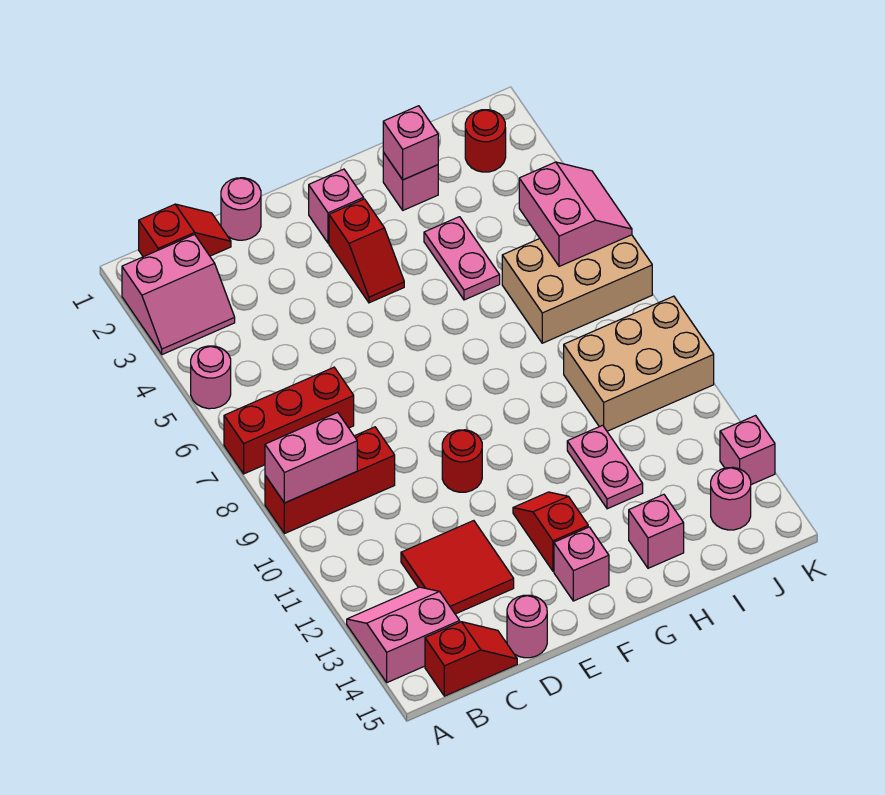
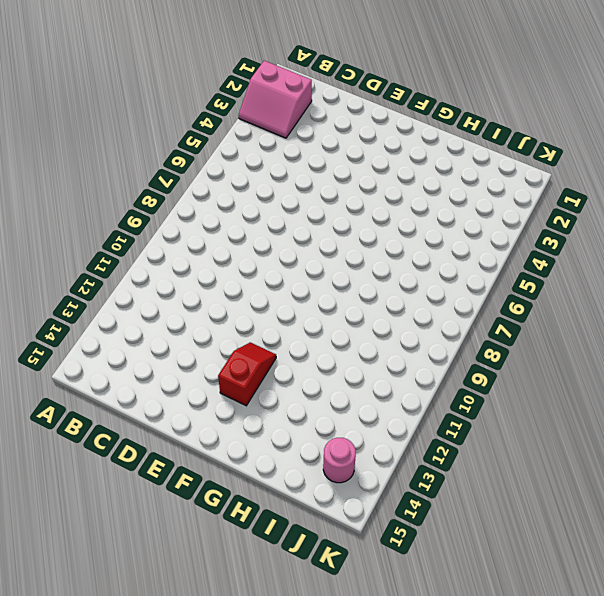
none -> pink round brick A5 level 1
none -> red brick A7:C7 level 1
none -> red brick A9:C9 level 1

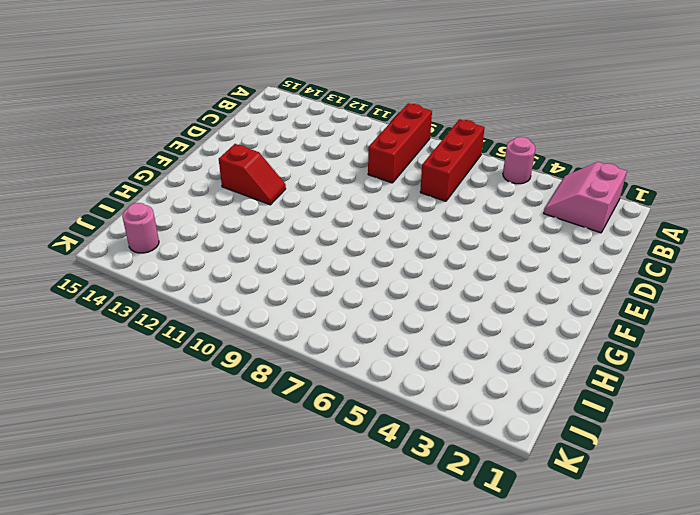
none -> pink slope A13:B14 level 1 top 14
none -> red slope B1:C1 level 1 top B
none -> red slope B15:C15 level 1 top B

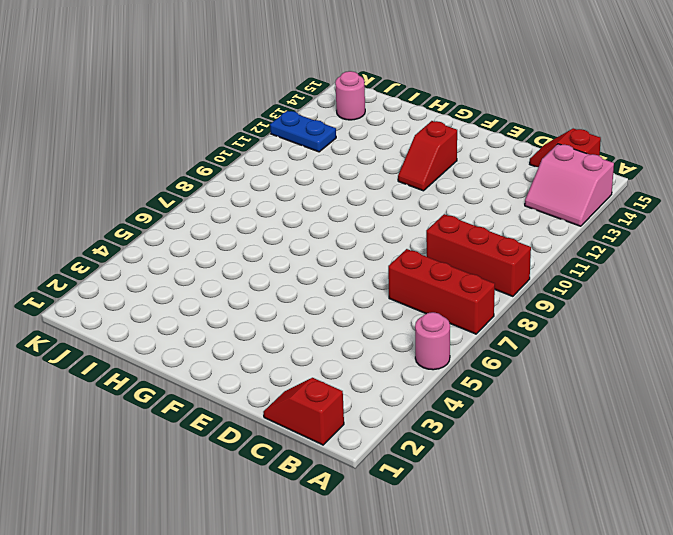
blue plate J12:K12 level 1 -> none
none -> pink slope A2:B3 level 1 top 2
none -> red tile C12:D13 level 1
none -> pink round brick D1 level 1

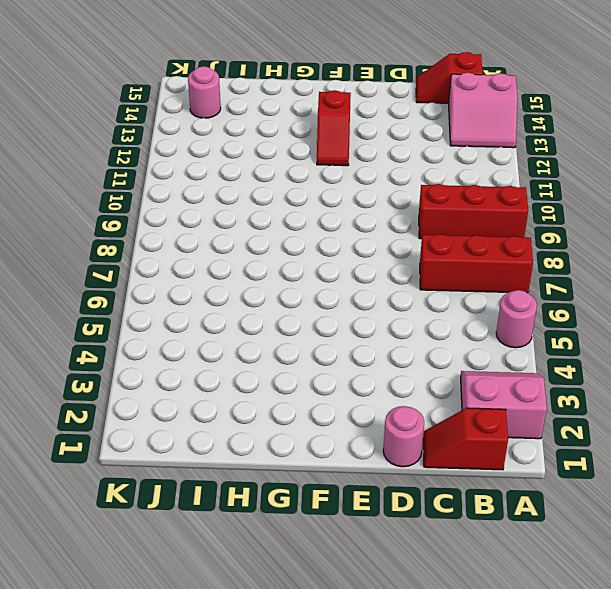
none -> red tile C12:D13 level 1
none -> pink round brick D15 level 1
none -> red round brick E10 level 1

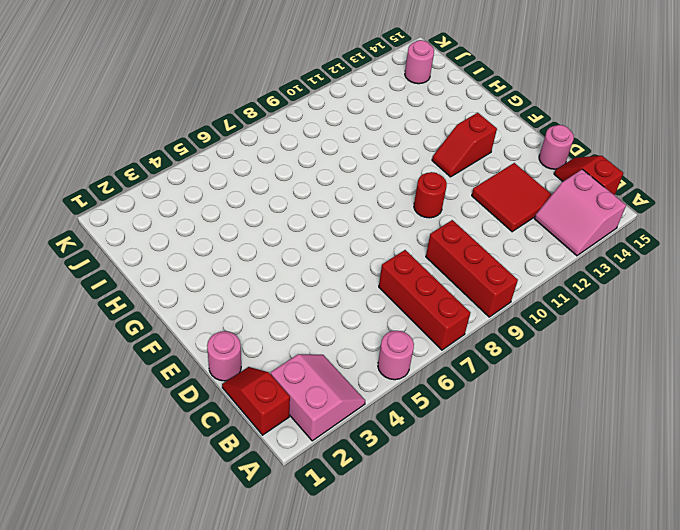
none -> pink brick F2 level 1
none -> red slope F3:F4 level 1 top 3
none -> pink brick F14 level 1

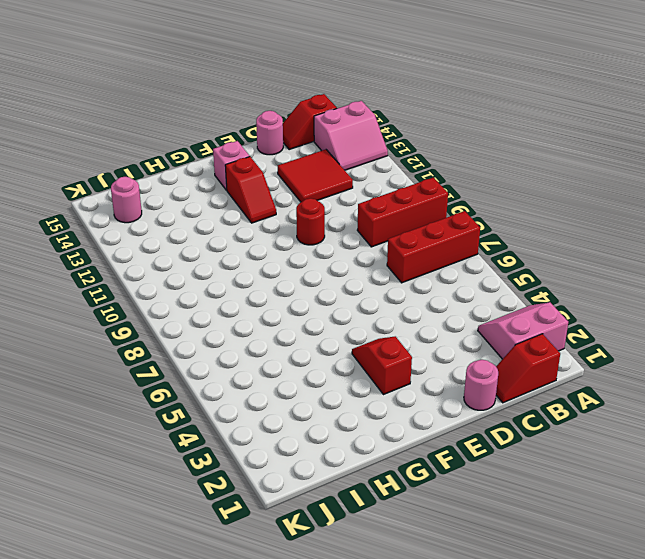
none -> pink round brick A5 level 1
none -> pink brick F2 level 1
none -> pink brick H2 level 1

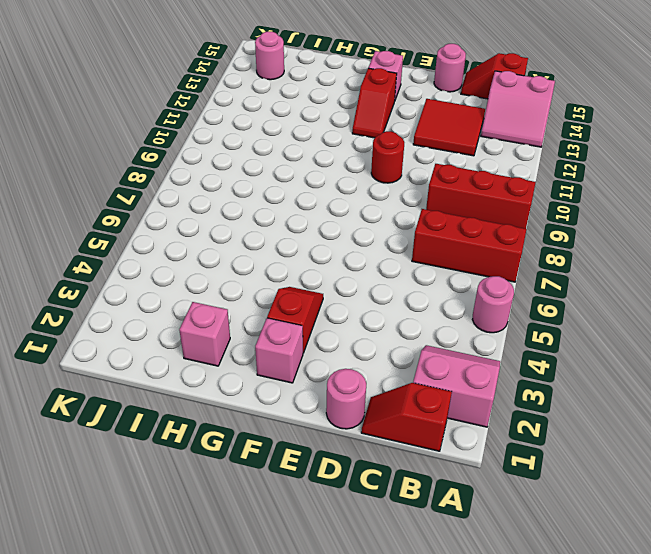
none -> pink plate H4:H5 level 1
none -> pink plate H11:H12 level 1
none -> pink brick H14 level 1

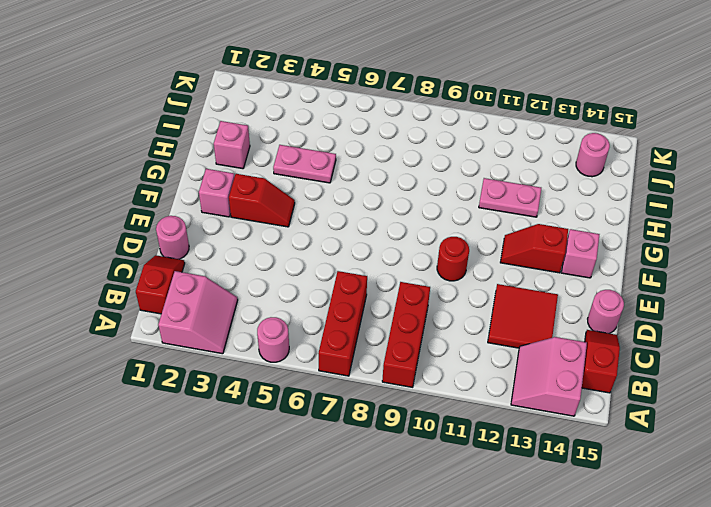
none -> pink brick H14 level 1
none -> tan brick I6:K7 level 1
none -> tan brick I9:K10 level 1

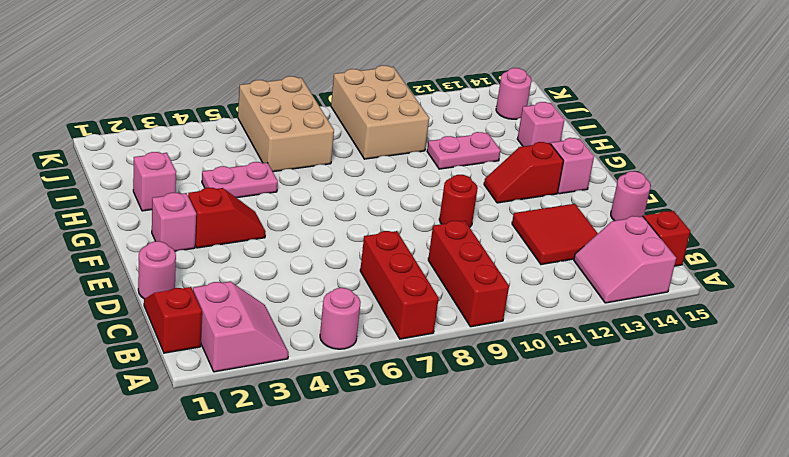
none -> red round brick J2 level 1
none -> pink brick K13 level 1
none -> pink brick A9:B9 level 2

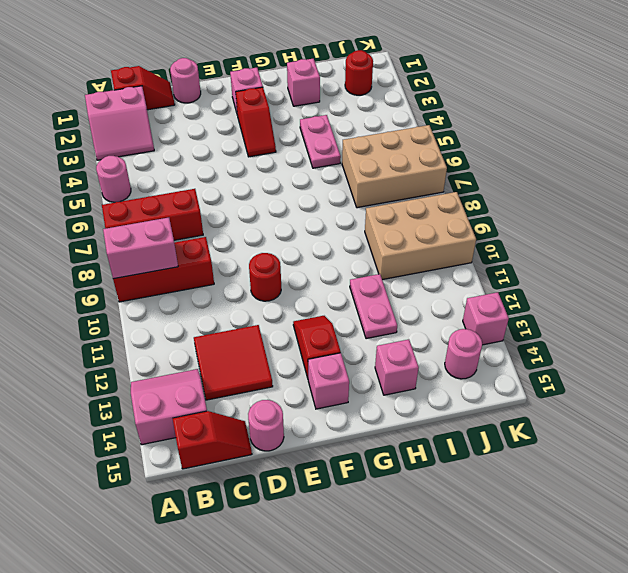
none -> pink brick H2 level 2
none -> pink slope J5:K6 level 2 top J

